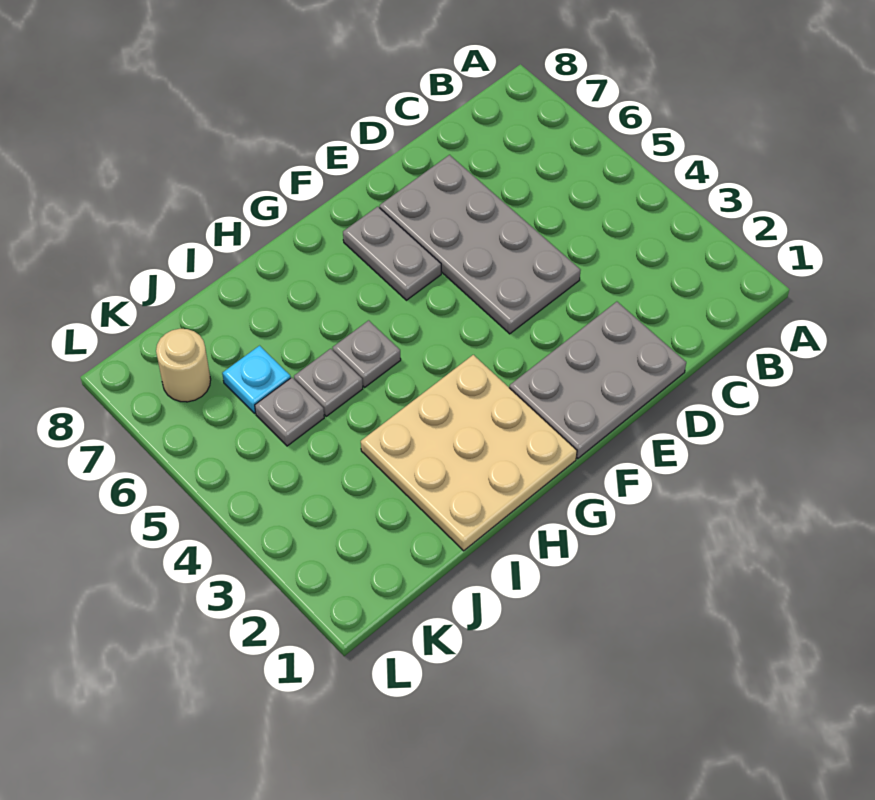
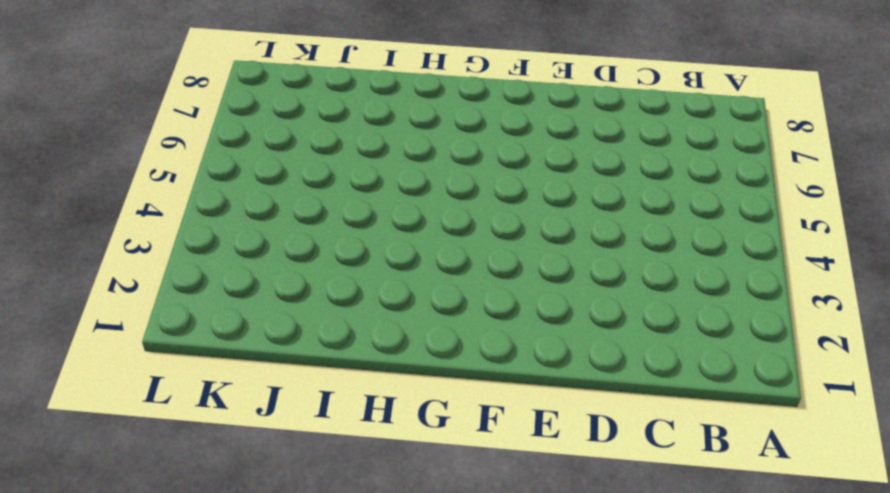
none -> grey plate D1:F2 level 1
none -> grey plate D4:E7 level 1

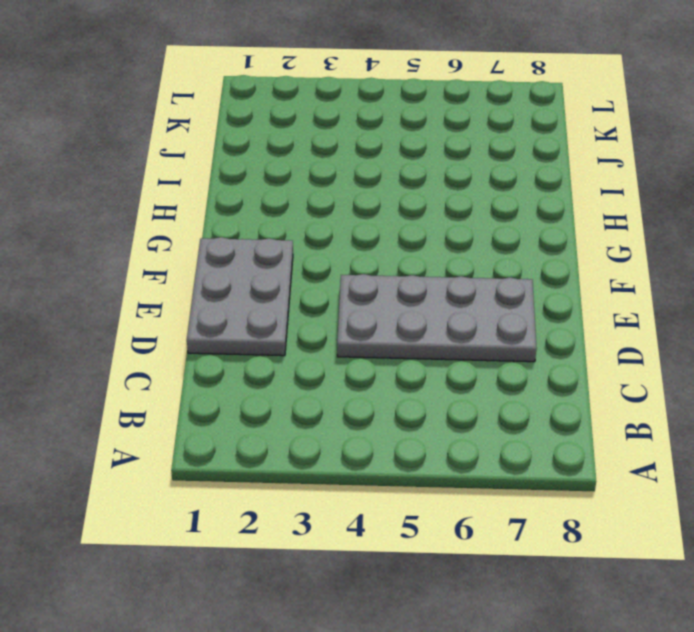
none -> grey plate F6:F7 level 1
none -> tan plate G1:I3 level 1

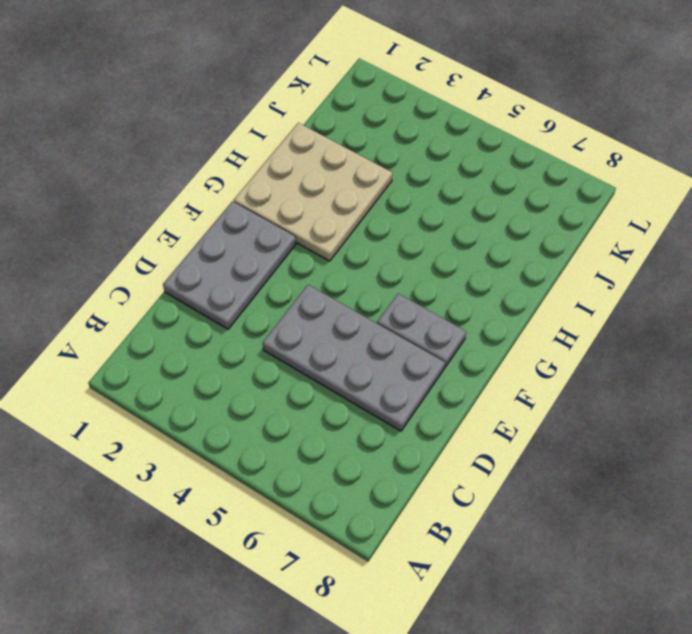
none -> grey plate H5 level 1
none -> grey plate I5 level 1

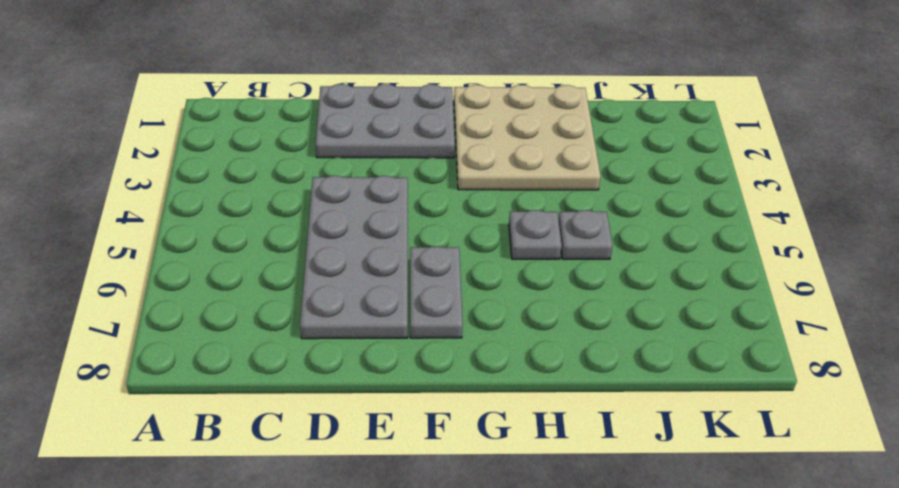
none -> grey plate J5 level 1
none -> cyan plate J6 level 1

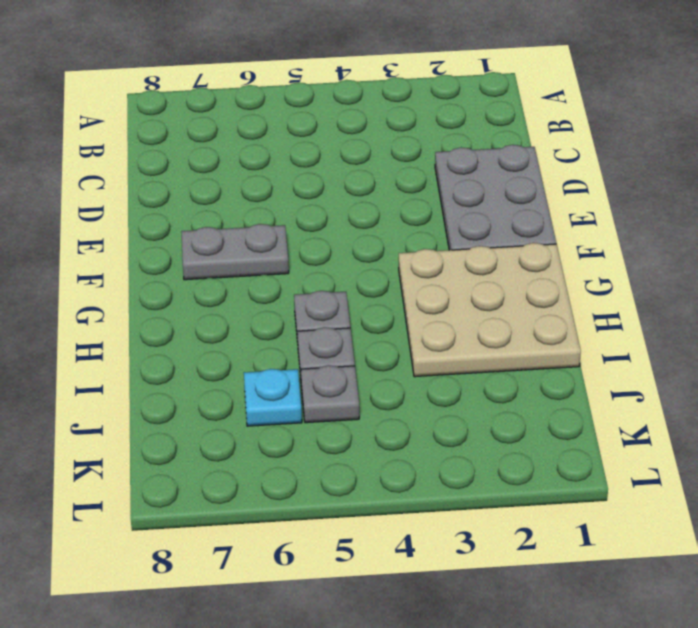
none -> grey plate D4:E7 level 1
none -> tan round brick K7 level 1

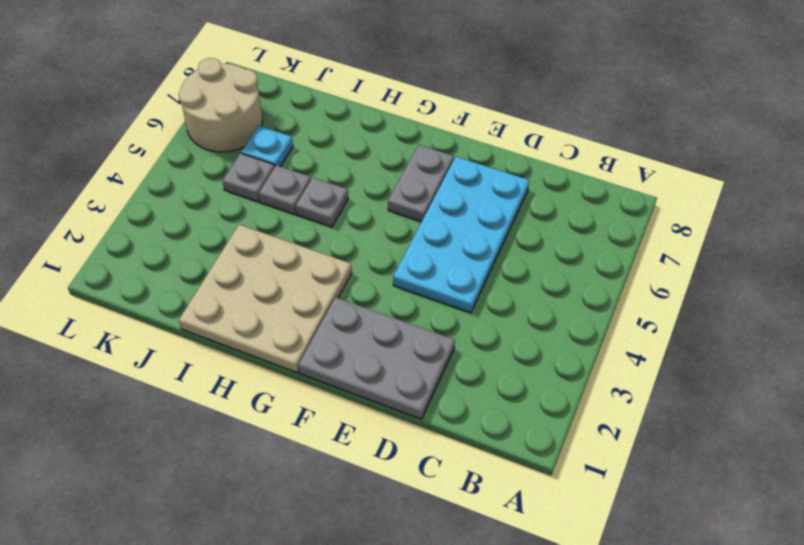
cyan plate D4:E7 level 1 -> grey plate D4:E7 level 1
tan round brick K6:L7 level 1 -> tan round brick K7 level 1

